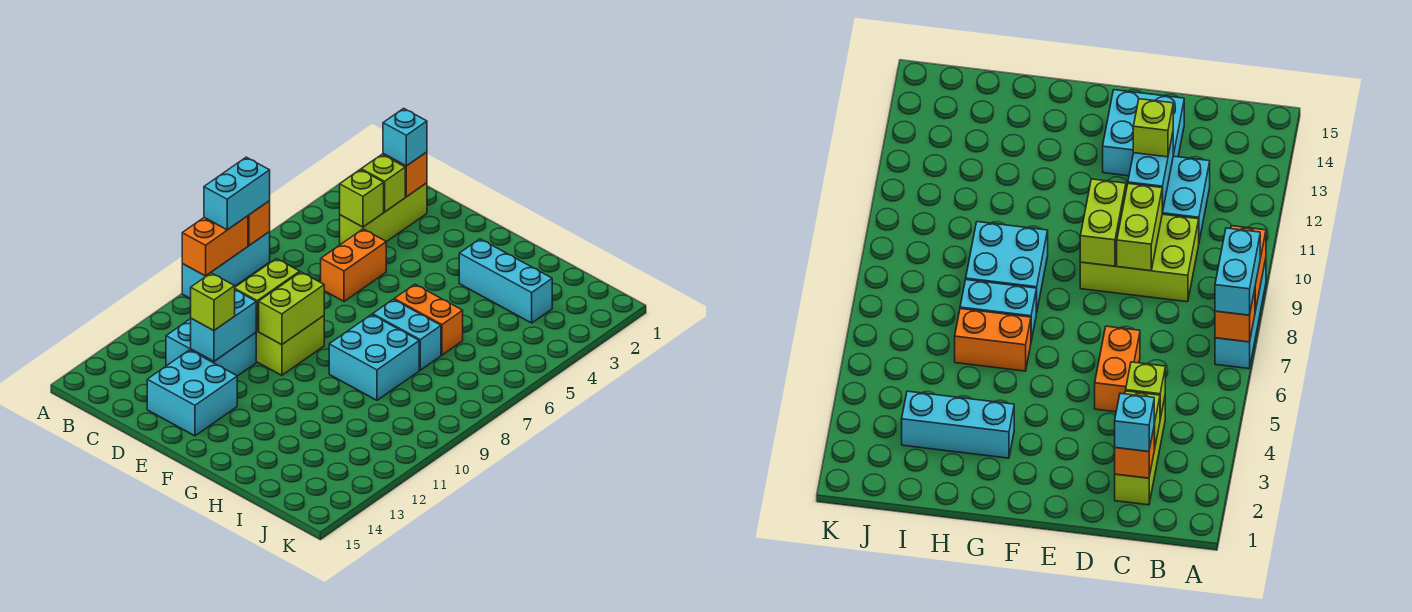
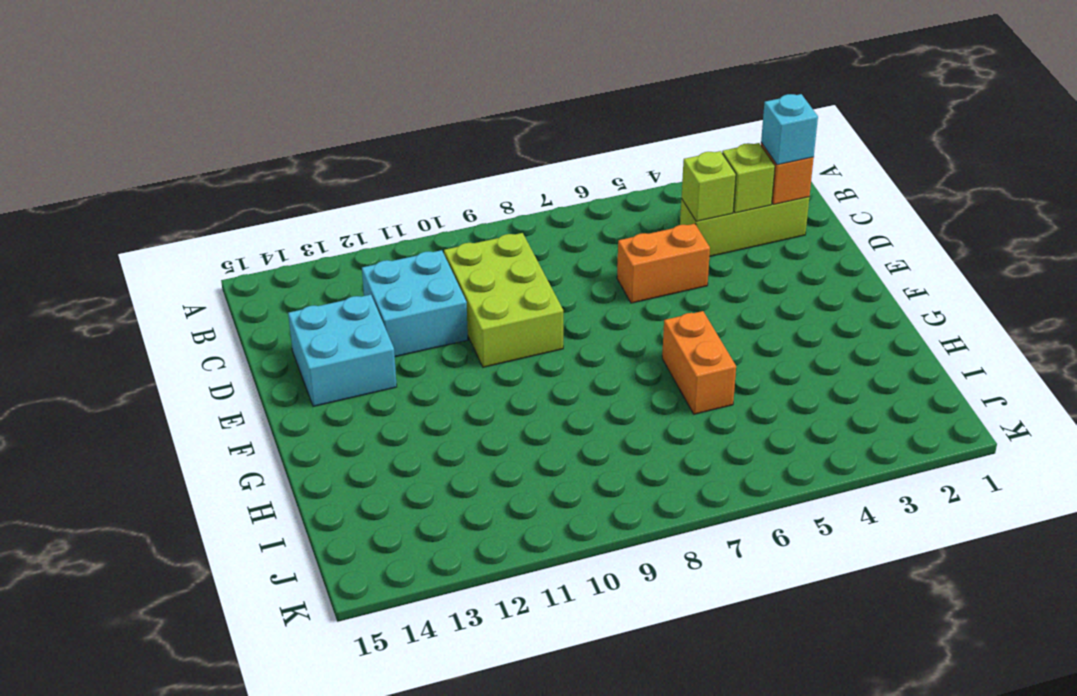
none -> cyan brick A7:A9 level 1
none -> cyan brick G3:I3 level 1
none -> cyan brick G7:H7 level 1

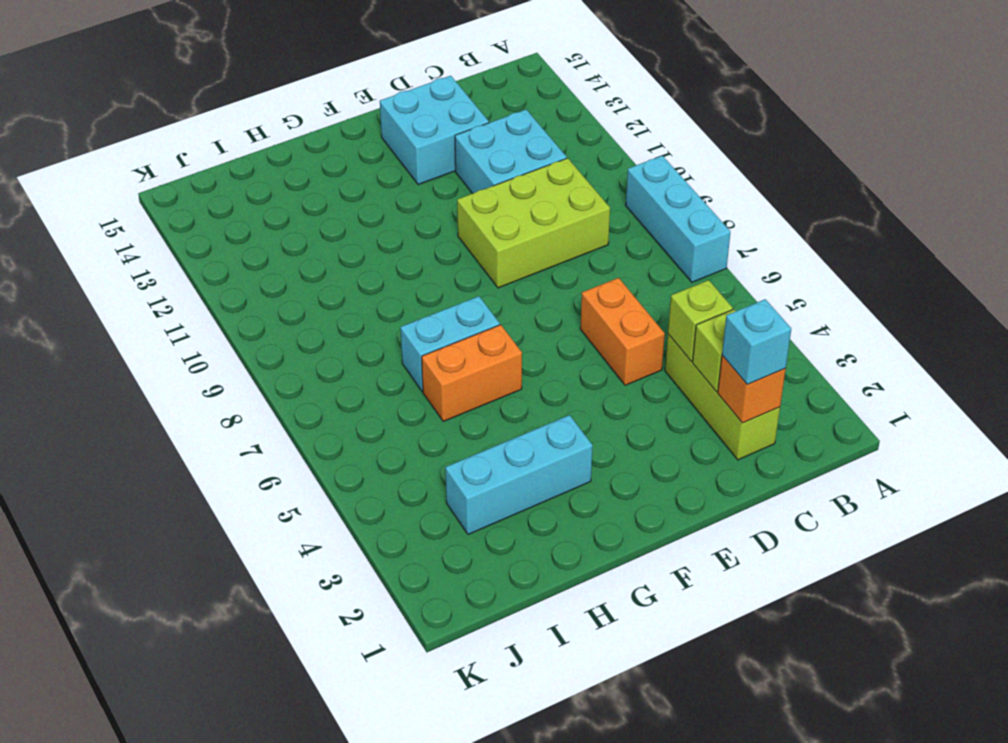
none -> cyan brick G8:H9 level 1
none -> orange brick A7 level 2
none -> orange brick A8:A9 level 2

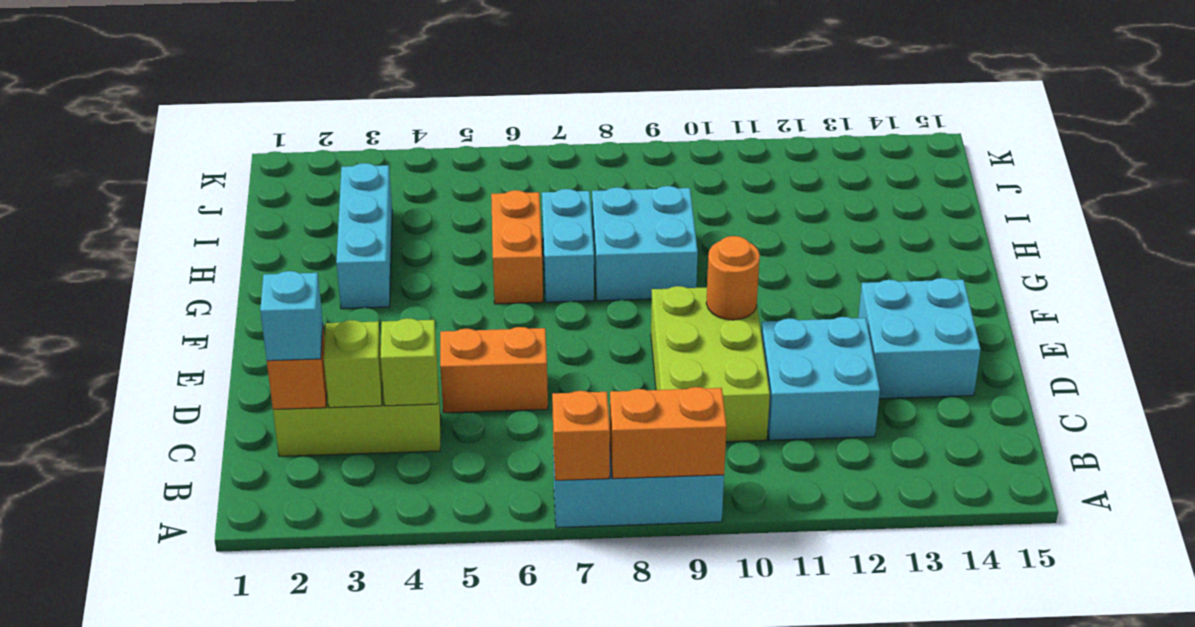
orange round brick E10 level 2 -> lime brick E9:E10 level 2
none -> lime brick D9:D10 level 2
none -> cyan brick D11:D12 level 2
none -> cyan brick A7:A8 level 3

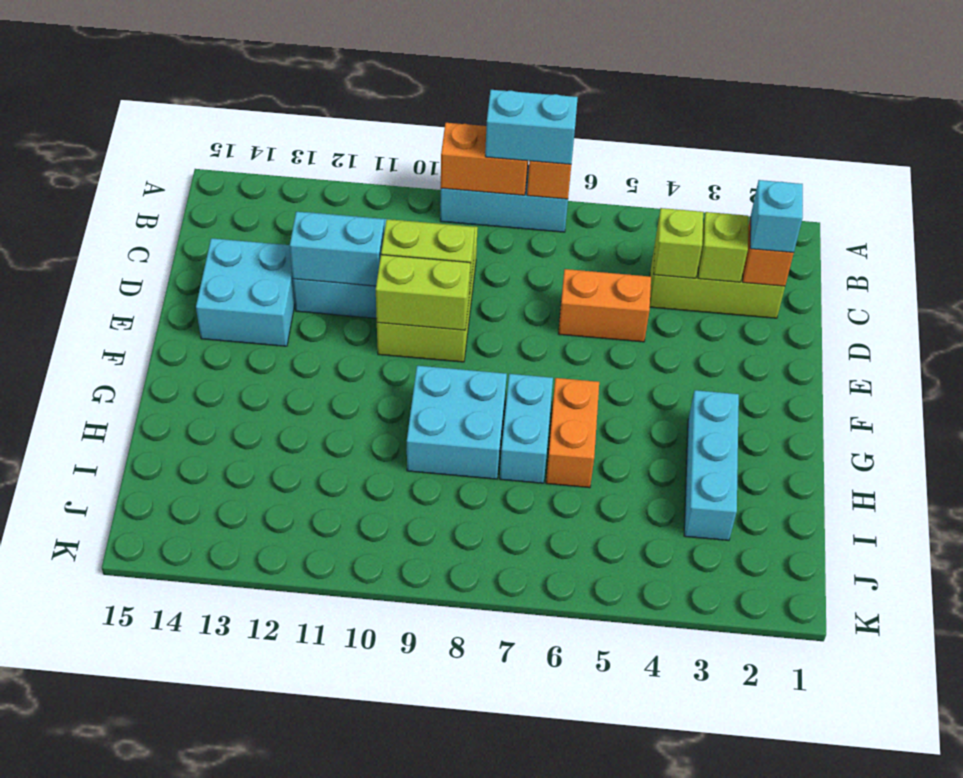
none -> lime brick D12 level 3

